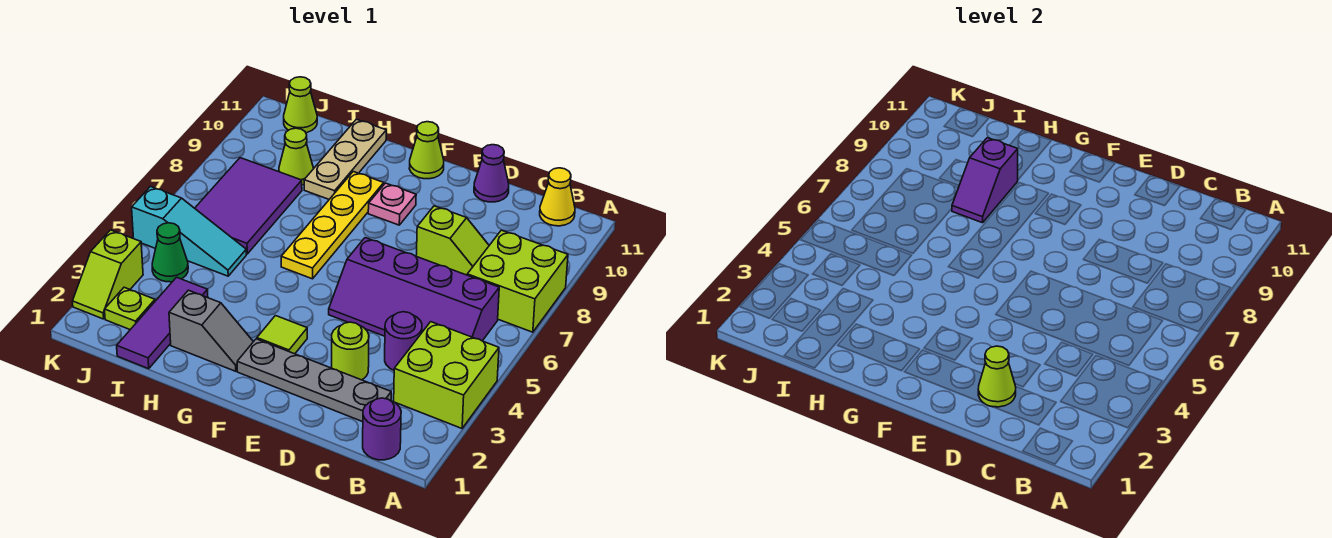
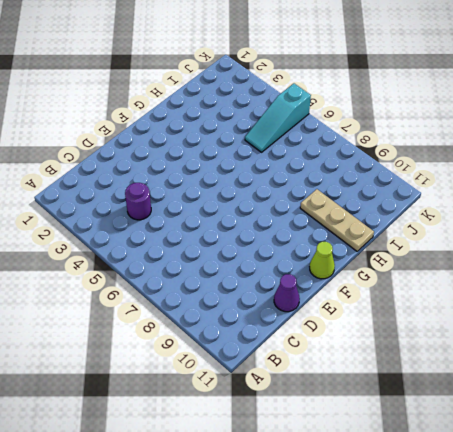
none -> lime brick A3:B4 level 1
none -> lime brick A7:B8 level 1
none -> purple round brick B1 level 1

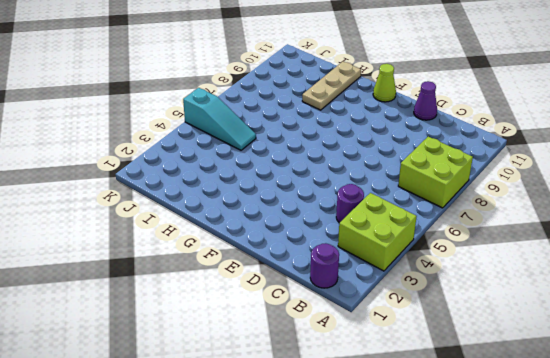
none -> purple slope B5:E6 level 1 top 6
none -> yellow cone B11 level 1
none -> grey plate C2:F2 level 1

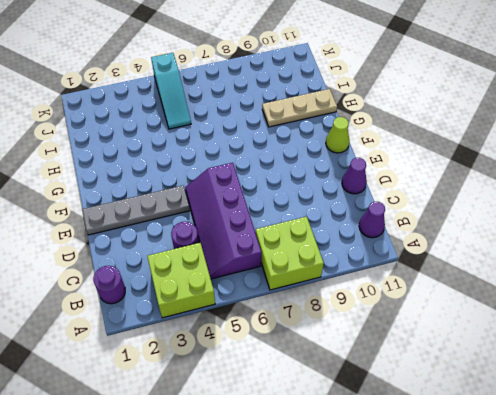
purple cone B11 level 1 -> yellow cone B11 level 1
grey plate E1:E4 level 1 -> grey plate C2:F2 level 1
none -> lime slope C8:D8 level 1 top D
none -> lime round brick D3 level 1
none -> lime tile F3 level 1

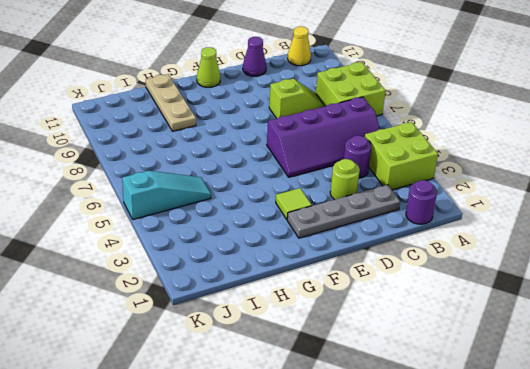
none -> pink plate F9 level 1
none -> grey slope G2:H2 level 1 top H
none -> yellow plate G6:G9 level 1

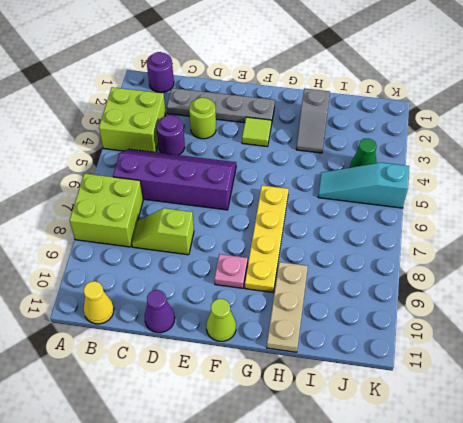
grey slope H2:H3 level 1 top 2 -> grey slope G2:H2 level 1 top H
none -> purple tile I1:I3 level 1
none -> purple tile I6:J8 level 1
none -> lime cone I9 level 1

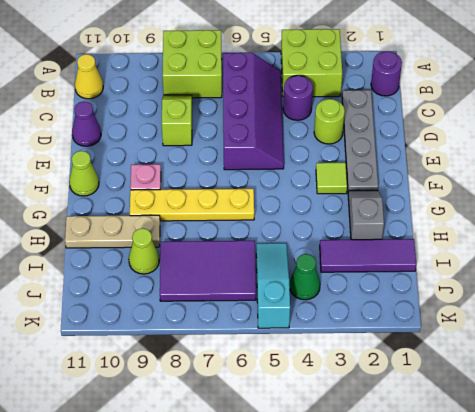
none -> lime plate J2 level 1
none -> lime cone J11 level 1
none -> lime slope K2:K3 level 1 top 3

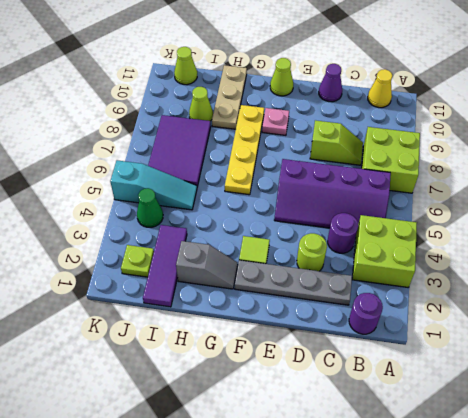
none -> lime slope K2:K3 level 1 top 3
none -> lime cone D2 level 2
none -> purple slope H8:H9 level 2 top 9

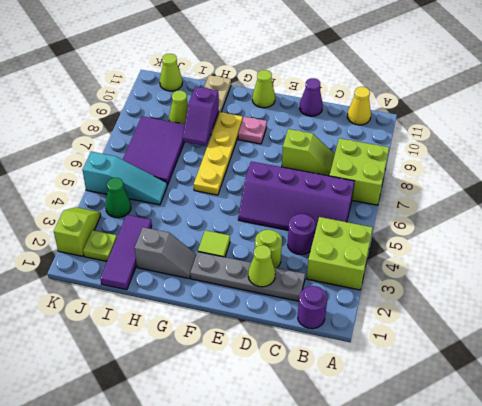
lime slope K2:K3 level 1 top 2 -> lime slope K2:K3 level 1 top 3

